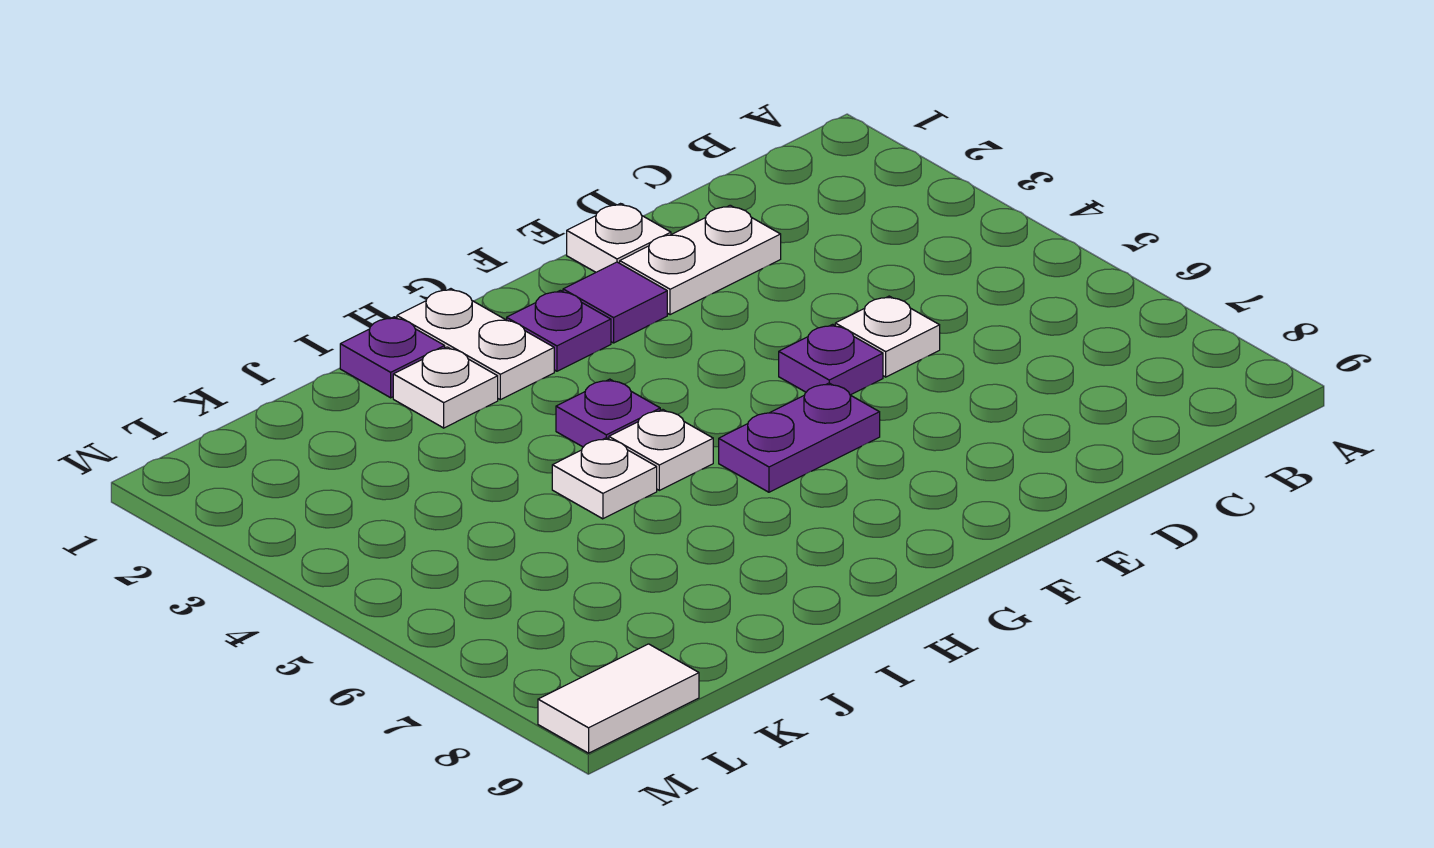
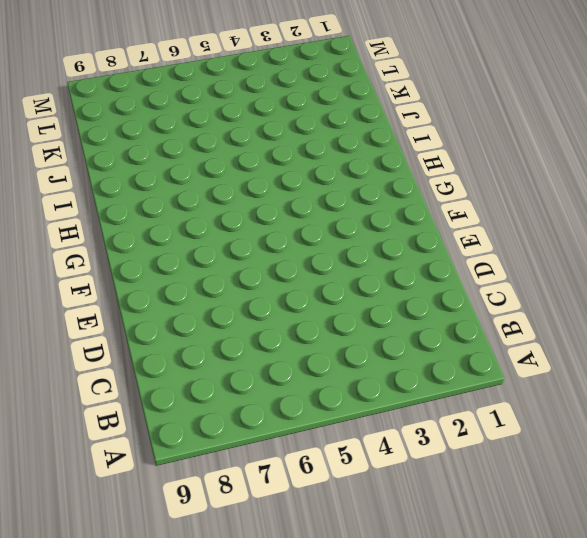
none -> white plate D2:E2 level 1
none -> white plate D5 level 1
none -> white plate E1 level 1

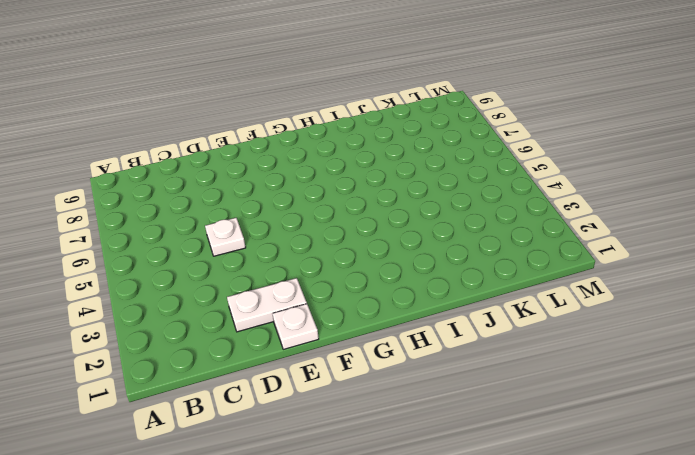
none -> purple plate E5 level 1
none -> purple tile F2 level 1
none -> purple plate F6:G6 level 1

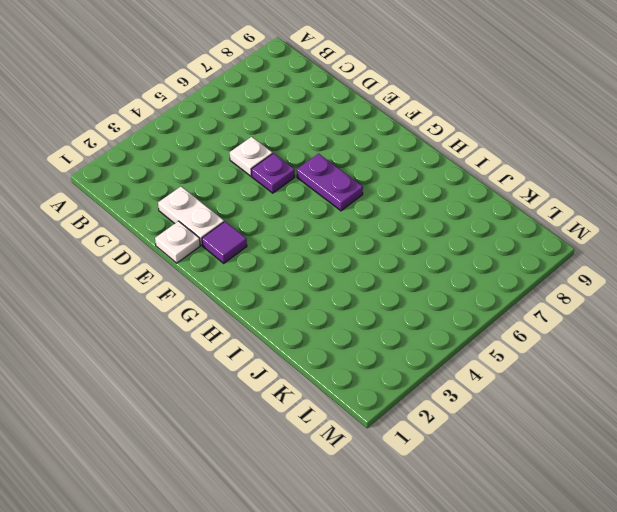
none -> purple plate G2 level 1
none -> white plate H1:H2 level 1
none -> purple plate H4 level 1

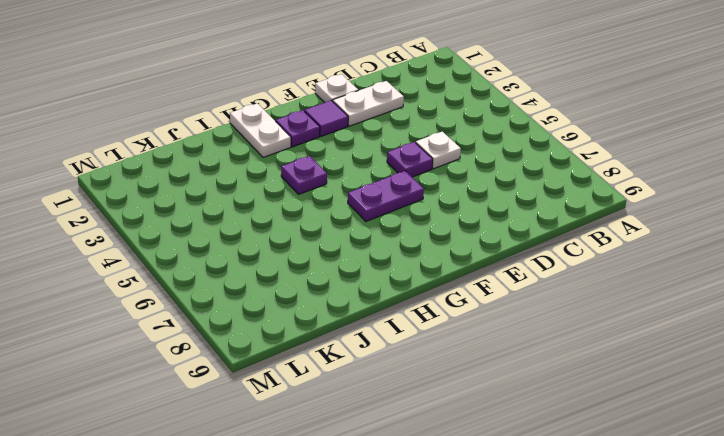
none -> white plate H5 level 1
none -> purple plate I1 level 1
none -> white plate I2 level 1

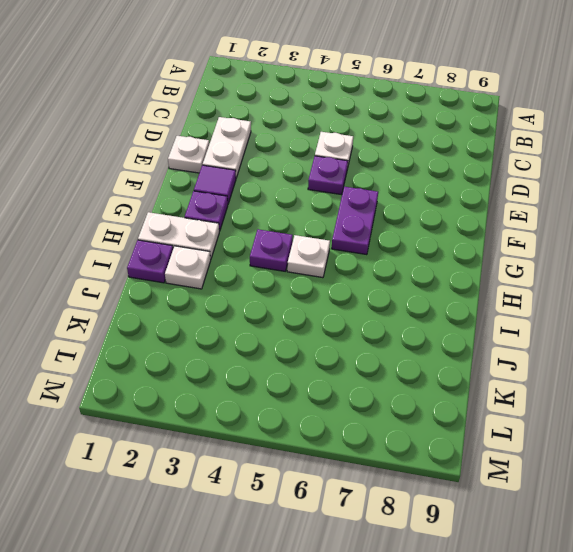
none -> white plate I5 level 1
none -> white tile L9:M9 level 1

